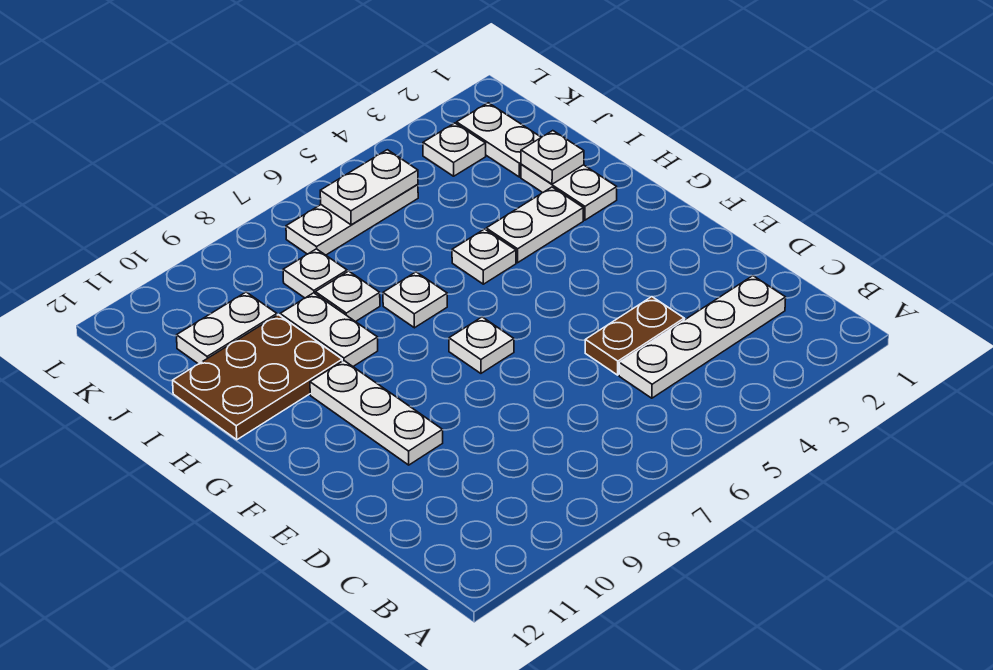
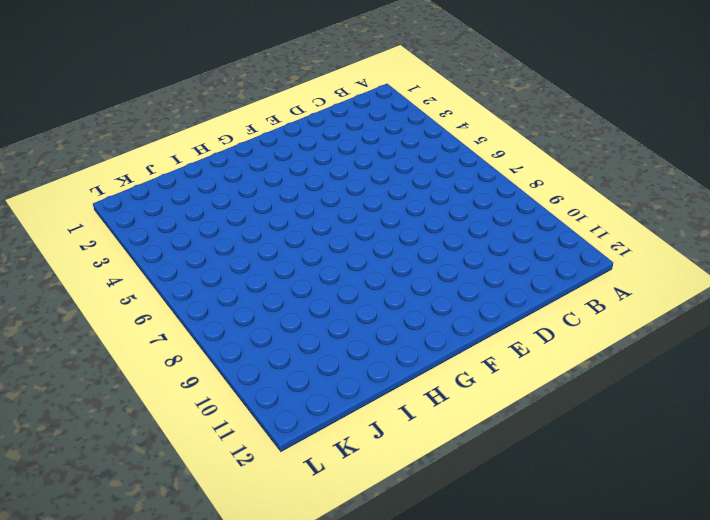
none -> white plate C2:C5 level 1
none -> brown plate D4:D5 level 1
none -> white plate E10:G10 level 1

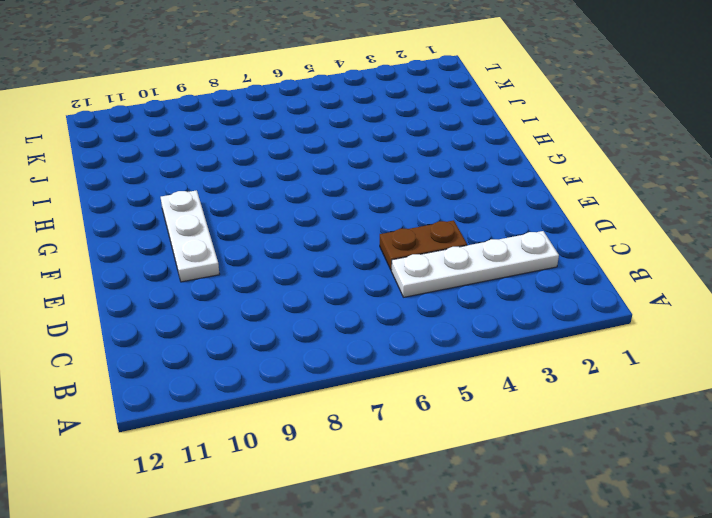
none -> white plate F7 level 1
none -> white plate H2:I2 level 1
none -> white plate H3:H4 level 1

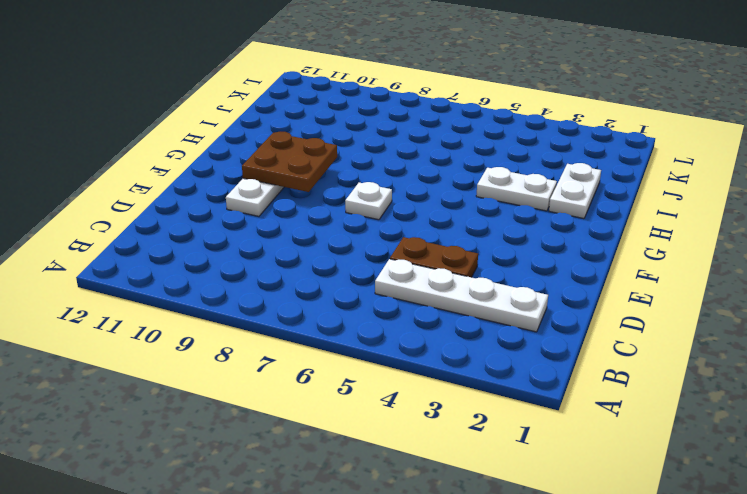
brown plate F9:G10 level 2 -> none
none -> white plate H5 level 1
none -> white plate H7 level 1
none -> white plate H9:I9 level 1

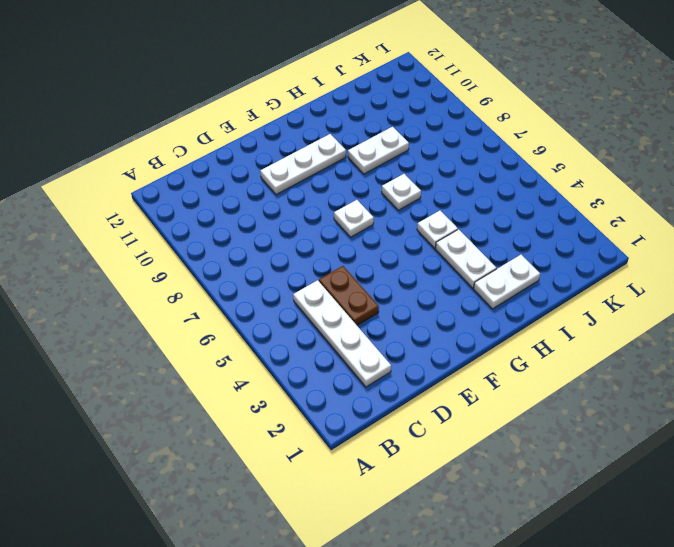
none -> brown plate H10:I12 level 1
none -> white plate I8 level 1
none -> white plate J2:K2 level 1

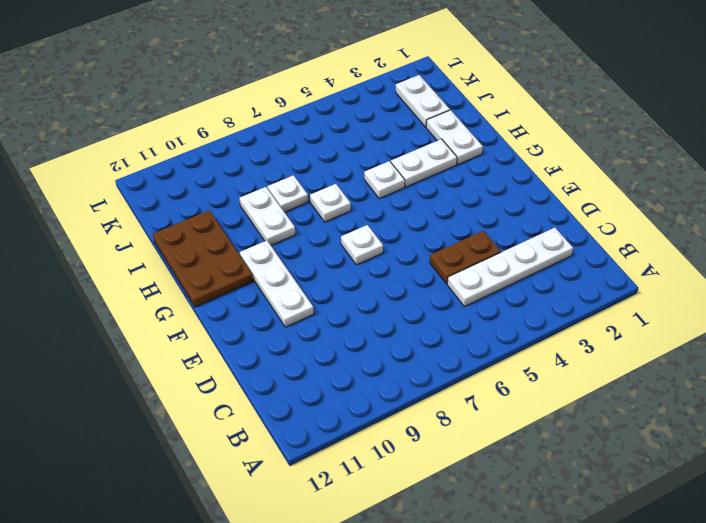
brown plate G11:I12 level 1 -> brown plate H10:I12 level 1
none -> white plate J8 level 1
none -> white plate J10:J11 level 1
none -> white plate K3 level 1

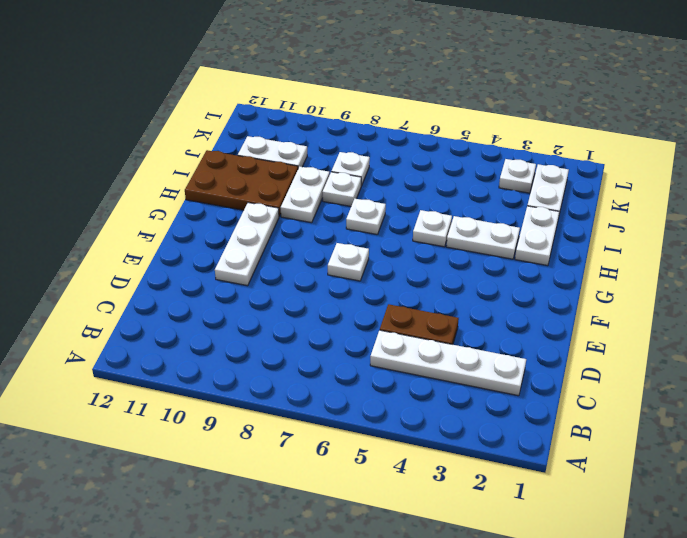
none -> white plate K5:K7 level 1
none -> white plate I2 level 2
none -> white plate K5:K6 level 2

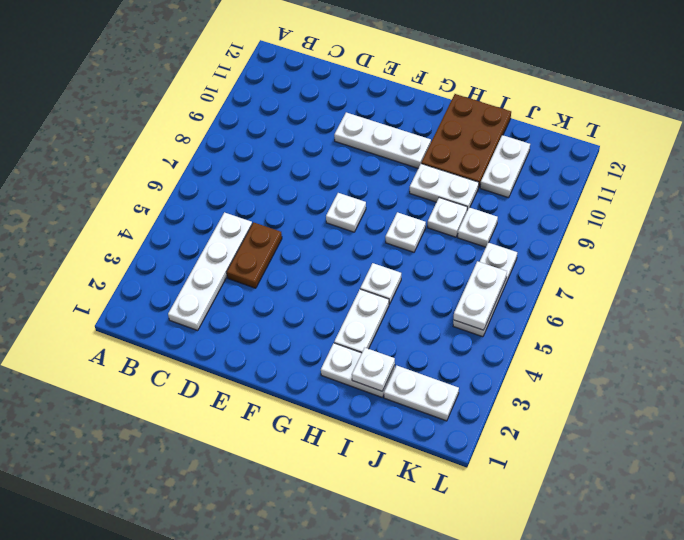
none -> white plate K3 level 1

